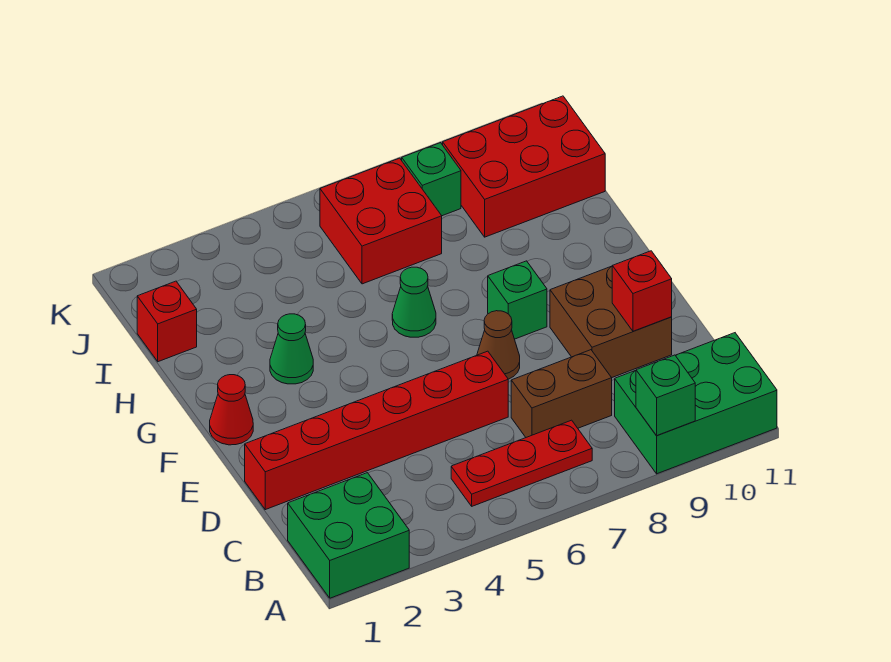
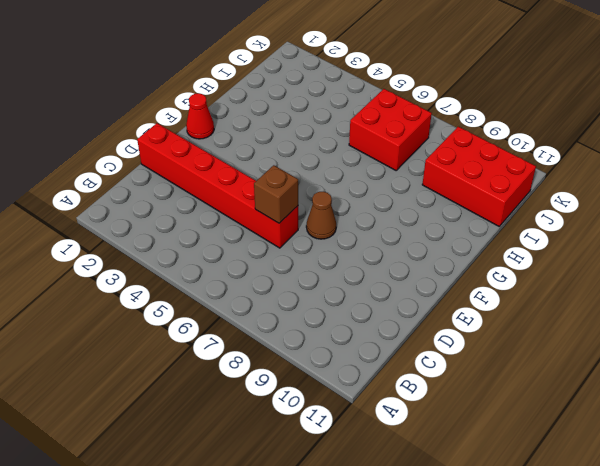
brown brick D6 level 2 -> none
none -> green brick A1:B2 level 1
none -> green brick A9:B11 level 1
none -> red plate B5:B7 level 1

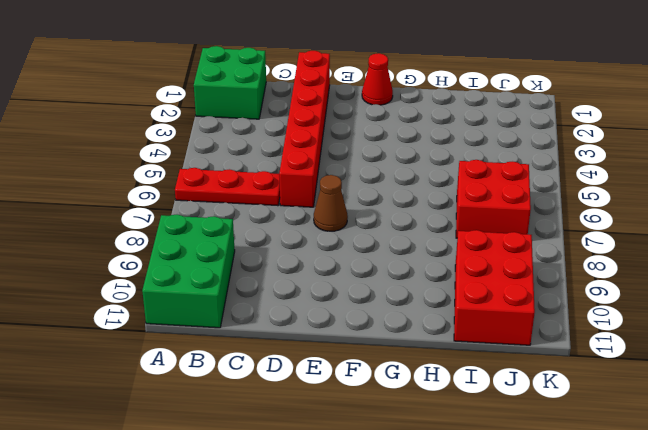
red plate A6:C6 level 1 -> red plate B5:B7 level 1
none -> brown brick C7:C8 level 1
none -> brown brick D9:E10 level 1
none -> green brick F8 level 1

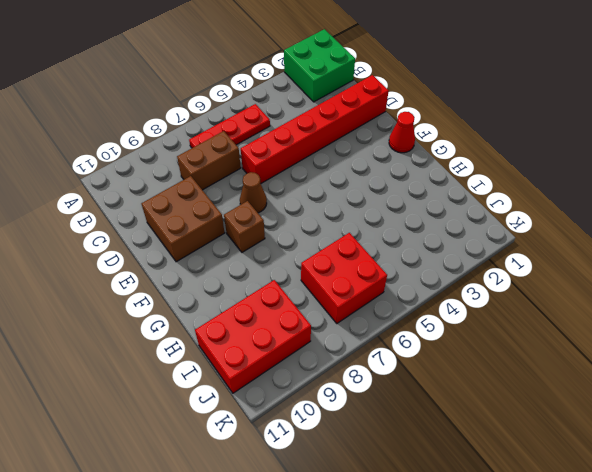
brown brick F8 level 1 -> green brick F8 level 1
none -> green brick A9:B11 level 1
none -> green cone G3 level 1
none -> green cone G6 level 1

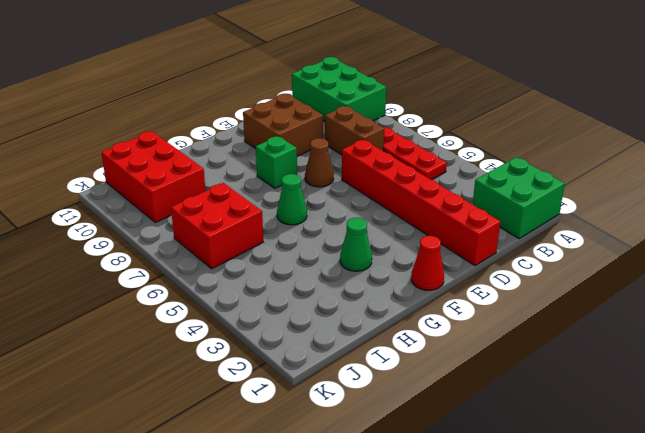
none -> red brick I1 level 1
none -> green brick J8 level 1
none -> green brick A9 level 2

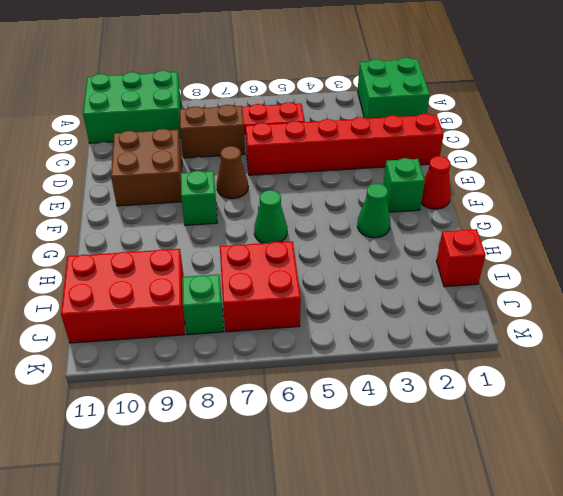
green brick F2 level 1 -> green brick A9 level 2
none -> red brick D10 level 2

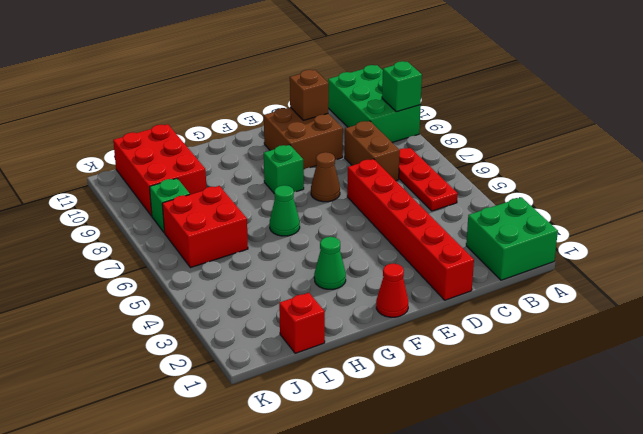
brown brick D10 level 2 -> red brick D10 level 2

